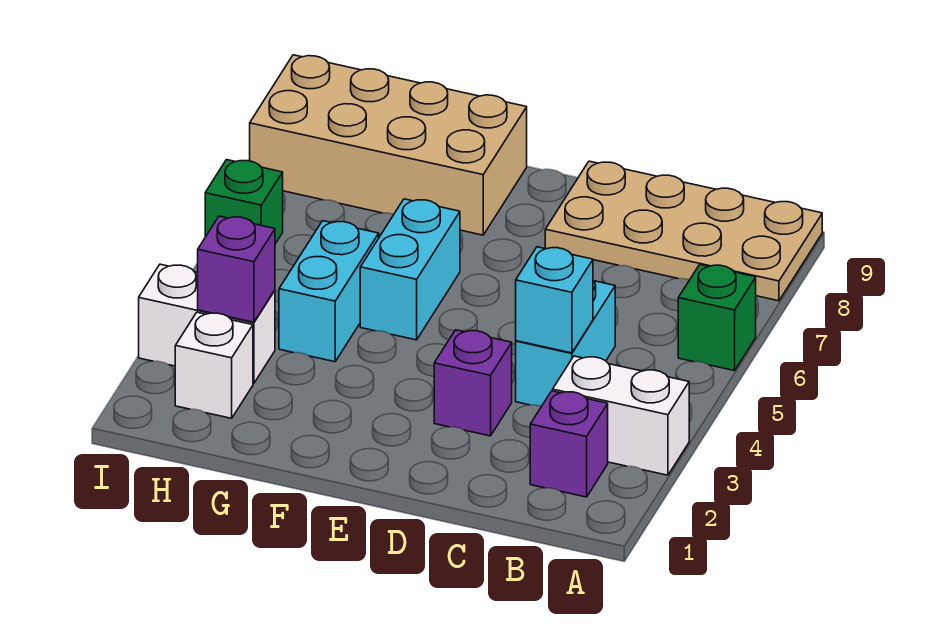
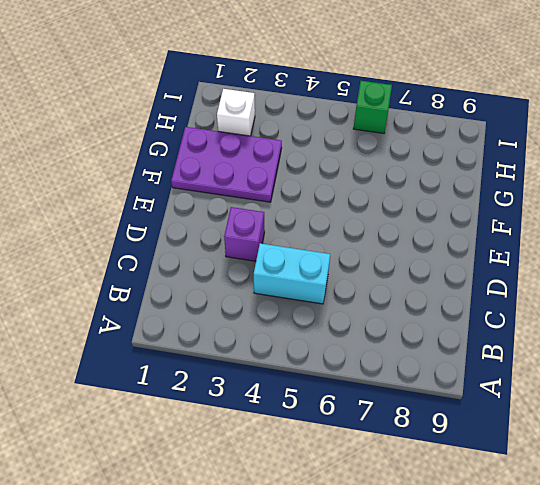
purple plate F1:G3 level 1 -> none
none -> white brick A3:B3 level 1
none -> green brick A6 level 1
none -> tan plate A8:D9 level 1

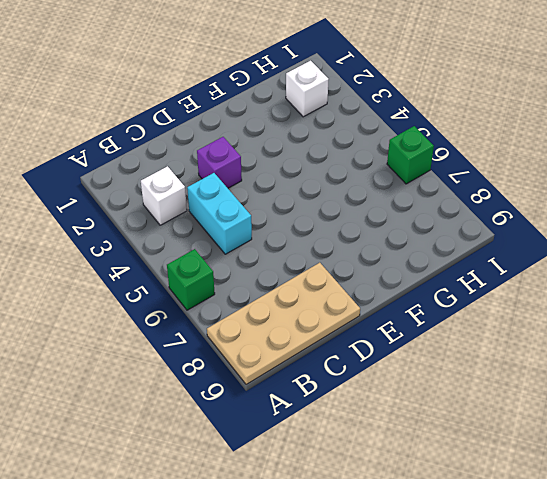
white brick B3 level 1 -> white brick A3:B3 level 1
none -> purple brick B2 level 1
none -> cyan brick F5:F6 level 1
none -> tan brick F8:I9 level 1

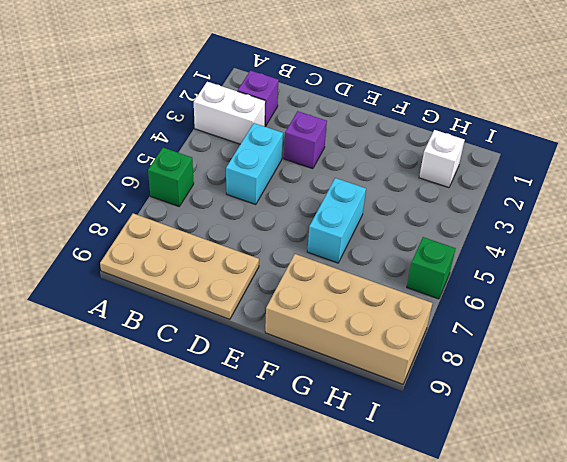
none -> cyan brick G4:G5 level 1
none -> white brick H3:I3 level 1
none -> cyan brick C4 level 2

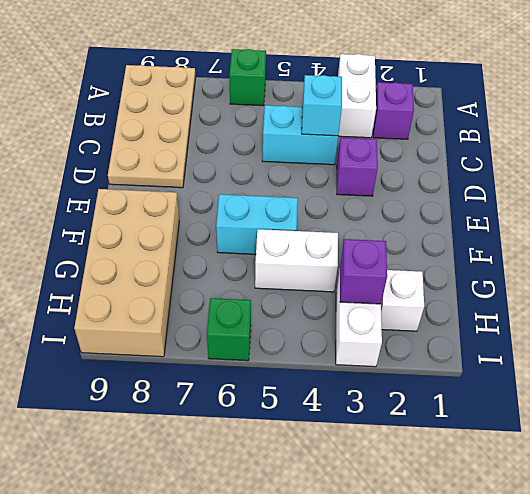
white brick G4:G5 level 1 -> cyan brick G4:G5 level 1

